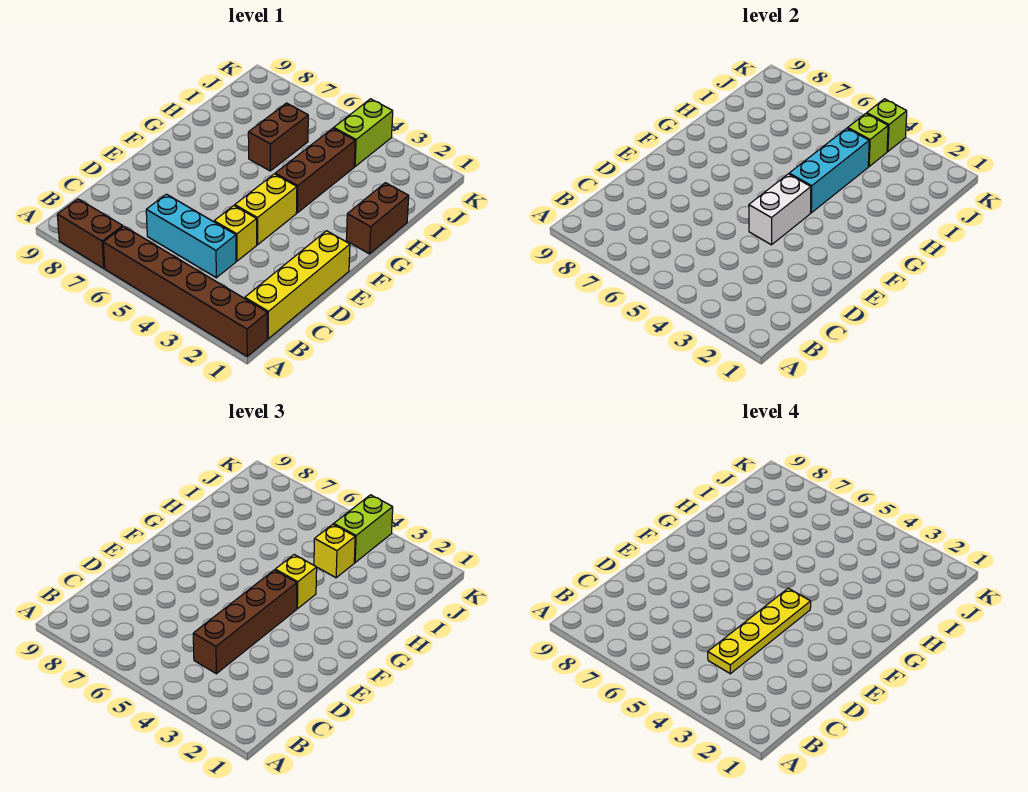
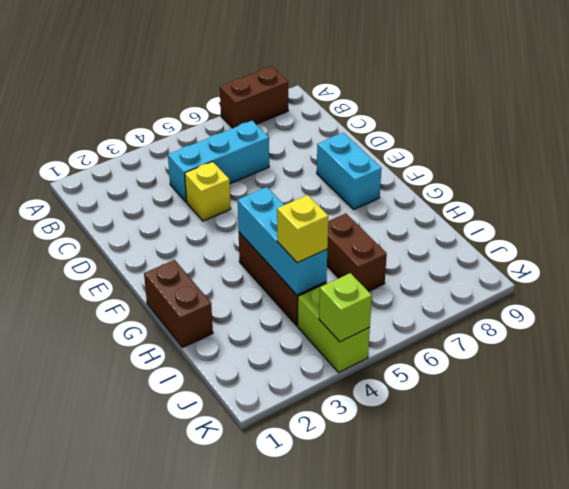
cyan brick E8:F8 level 1 -> none
none -> brown brick A1:A6 level 1
none -> yellow brick B1:E1 level 1
none -> yellow brick E4:F4 level 1

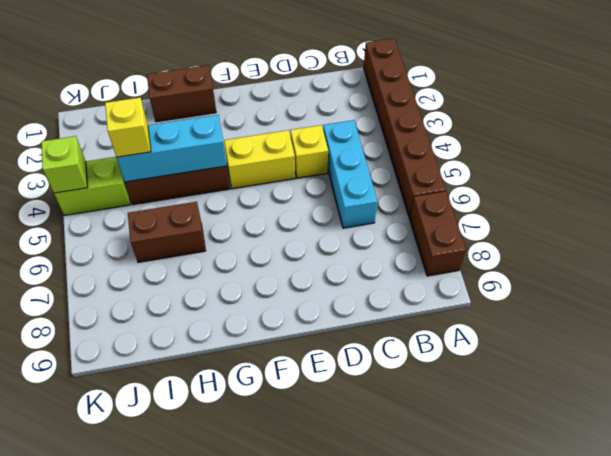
none -> yellow brick B1:E1 level 1
none -> white brick E4:F4 level 2
none -> lime brick J4 level 2

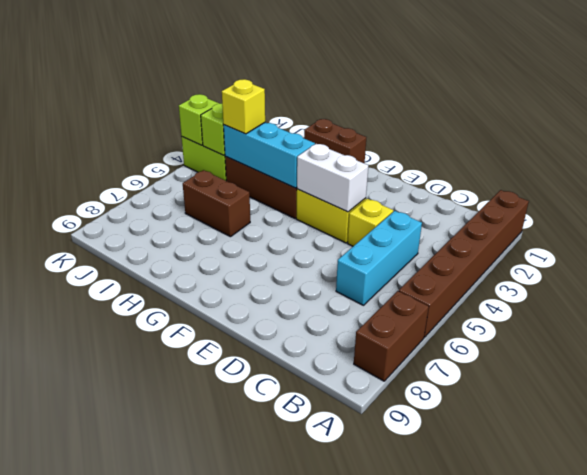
none -> yellow brick B1:E1 level 1
none -> brown brick C4:F4 level 3
none -> yellow brick G4 level 3

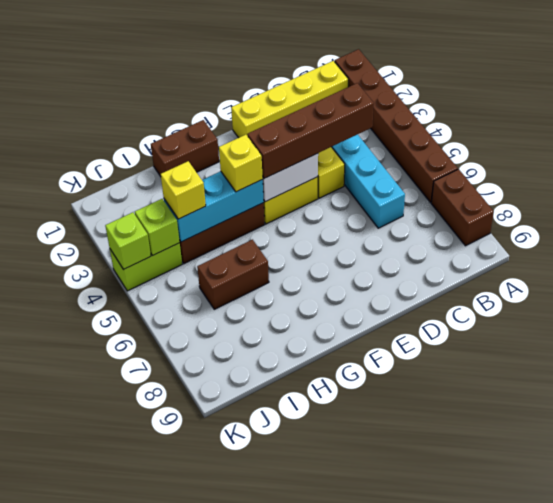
none -> lime brick J4:K4 level 3
none -> yellow plate C4:F4 level 4

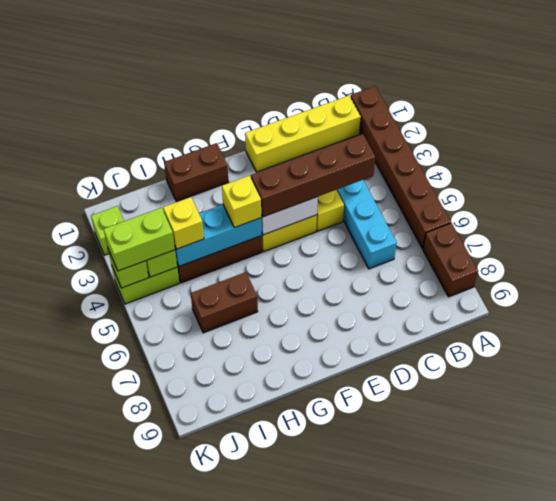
lime brick K2 level 1 -> none
none -> yellow plate C4:F4 level 4

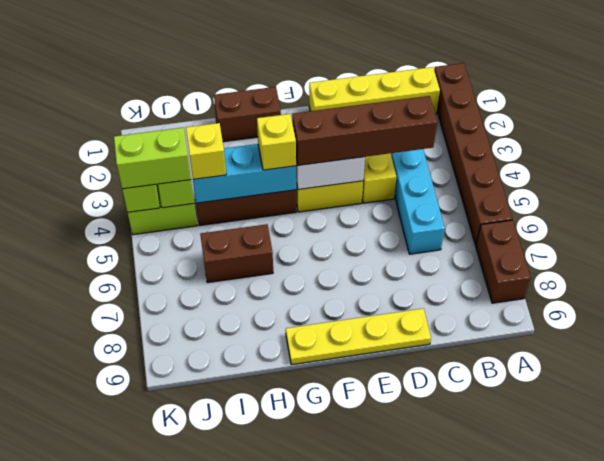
yellow plate D9:G9 level 1 -> yellow plate C4:F4 level 4

